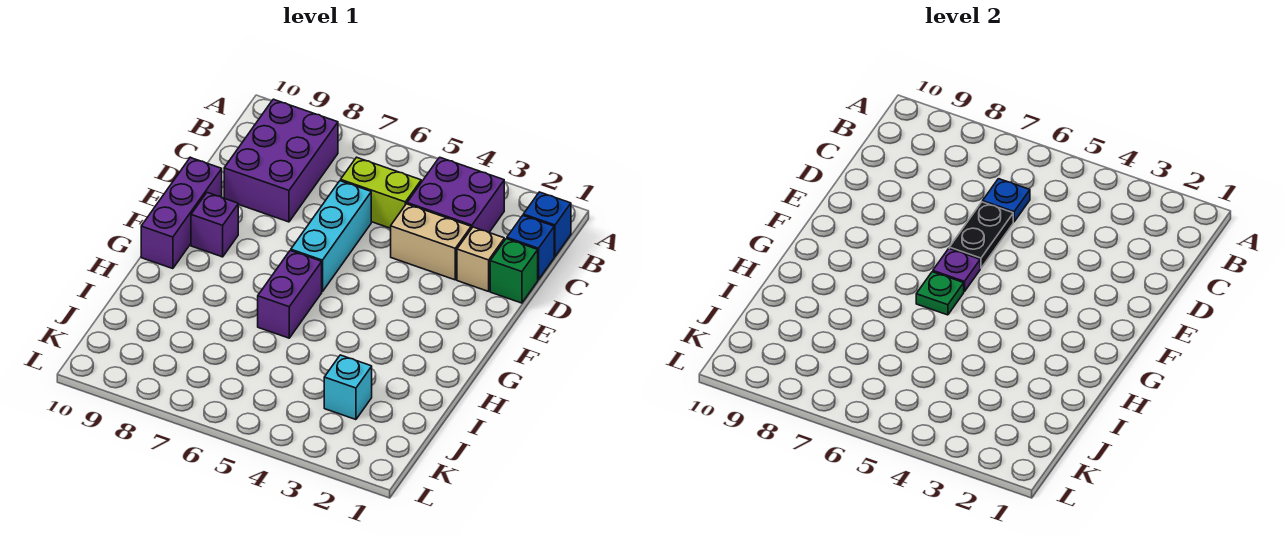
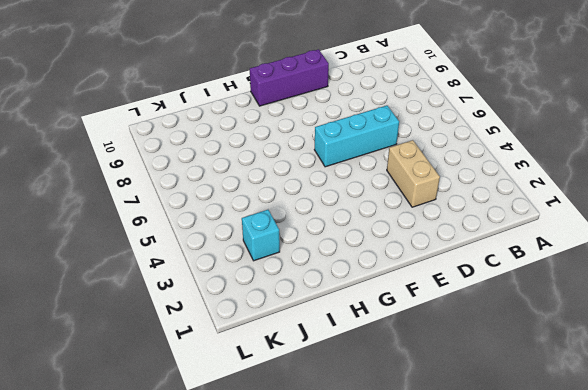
none -> blue brick B1 level 1
none -> purple brick B3:C4 level 1
none -> purple brick B8:D9 level 1

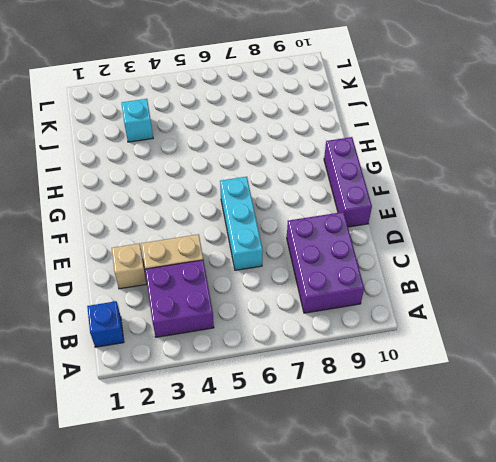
none -> blue brick C1 level 1
none -> lime brick C5:C6 level 1
none -> green brick D1 level 1

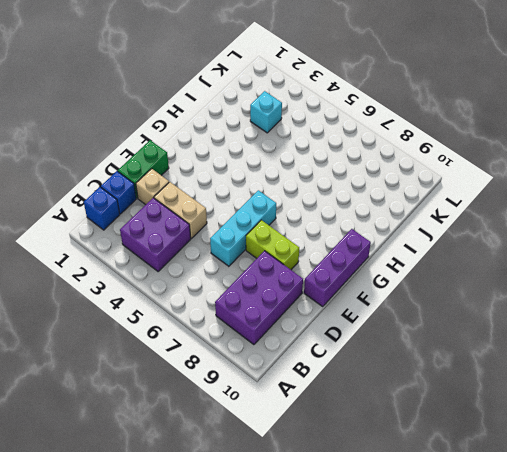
green brick D1:E1 level 1 -> green brick D1 level 1
lime brick E7:E8 level 1 -> lime brick C5:C6 level 1
none -> purple brick F9 level 1
none -> purple brick G6:H6 level 1
none -> blue plate C6 level 2

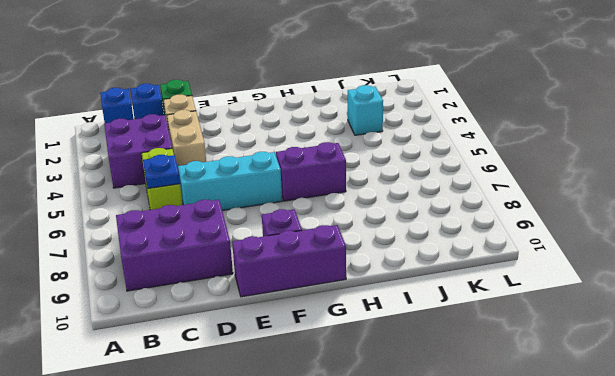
none -> black plate D6:E6 level 2
none -> purple plate F6 level 2
none -> green plate G6 level 2

